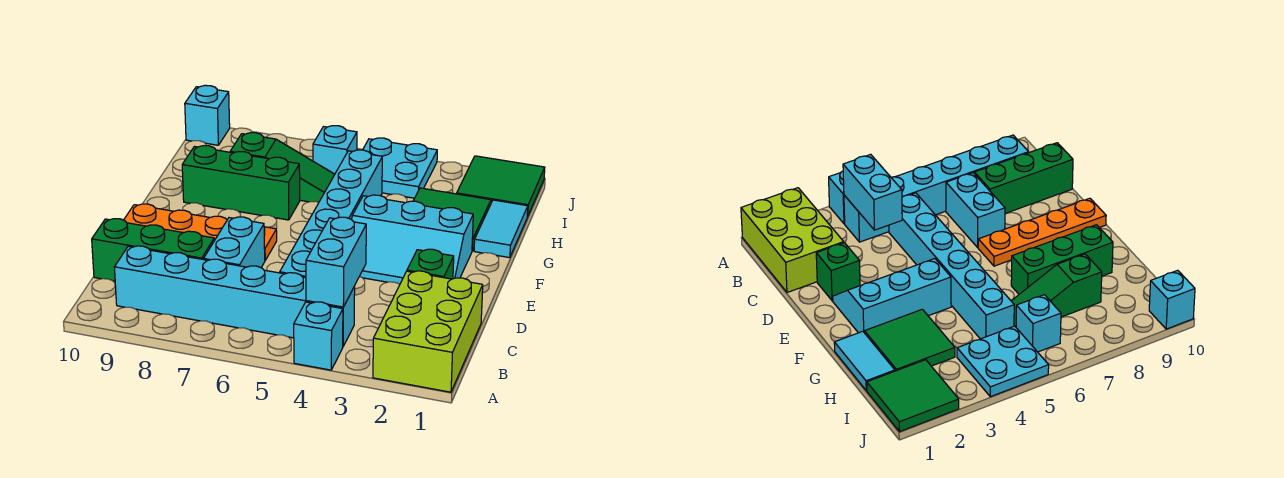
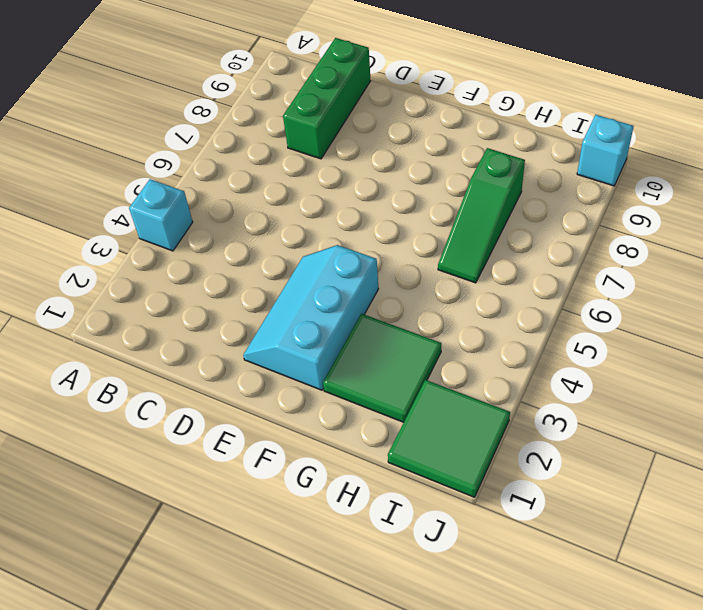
none -> lime brick A1:C2 level 1
none -> cyan brick B4:B9 level 1
none -> cyan brick C5:H5 level 1

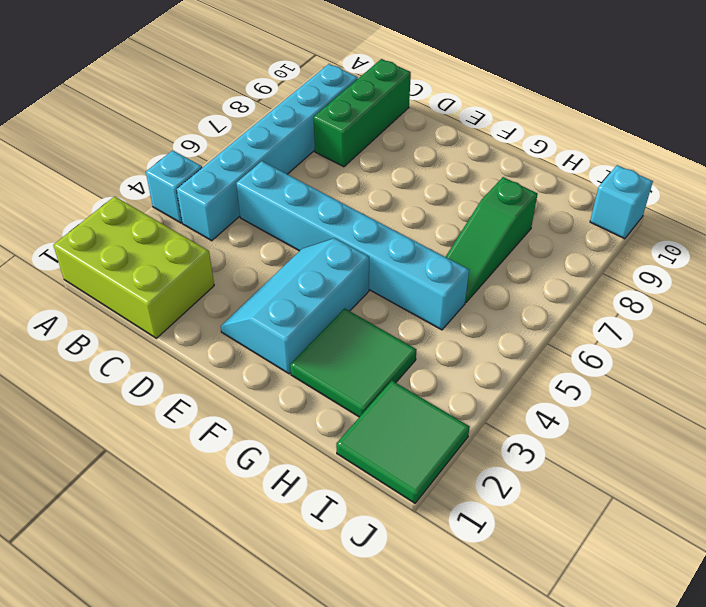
none -> cyan brick C7:D7 level 1
none -> green brick D2 level 1
none -> orange plate E7:E10 level 1

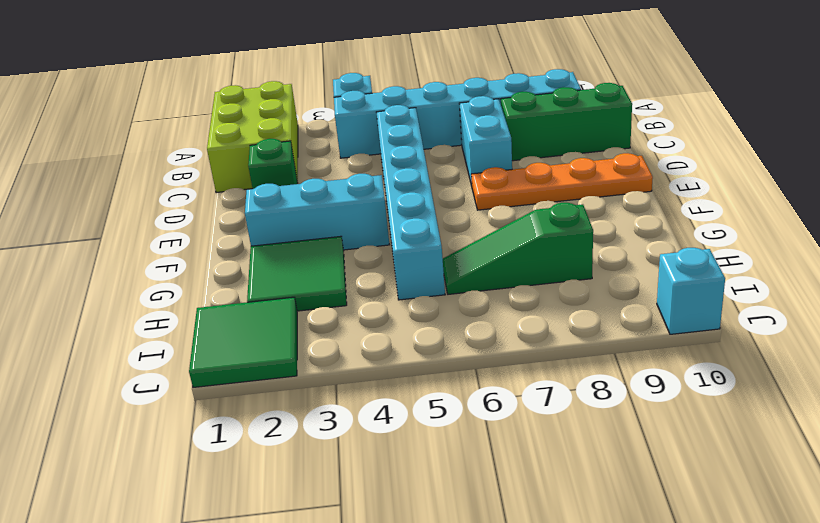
none -> cyan tile G1:H1 level 1
none -> green brick G7:G9 level 1
none -> cyan plate I4:J5 level 1

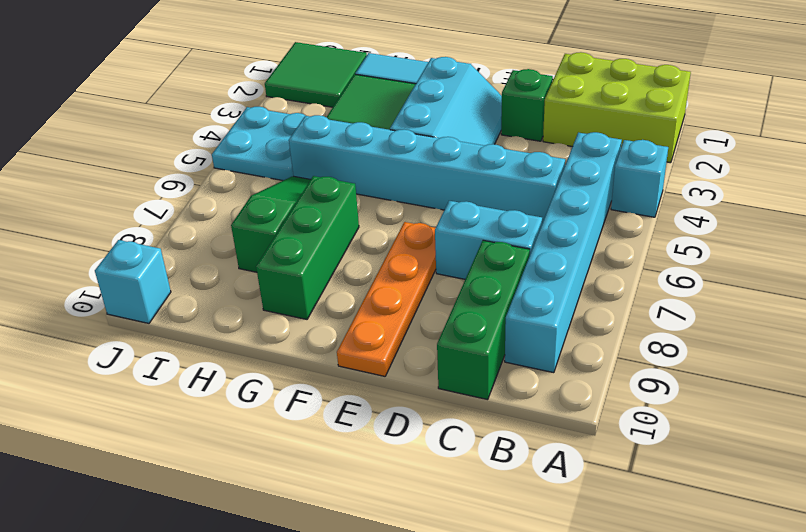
none -> cyan brick I6 level 1
none -> cyan brick B4:C4 level 2

